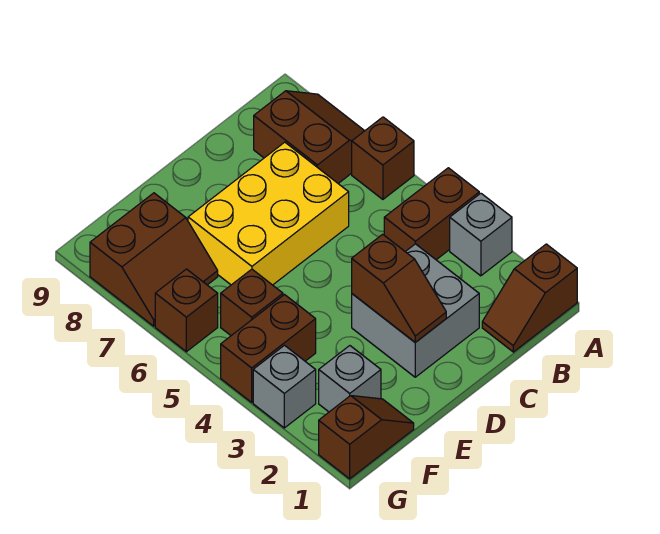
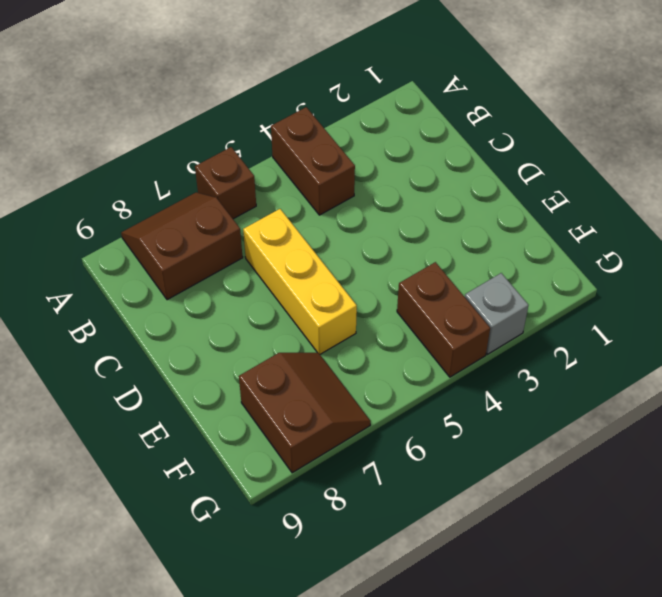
yellow brick C6:E6 level 1 -> yellow brick C6:E7 level 1
none -> brown slope A1:B1 level 1 top A
none -> grey brick A3 level 1
none -> grey brick C2:D3 level 1

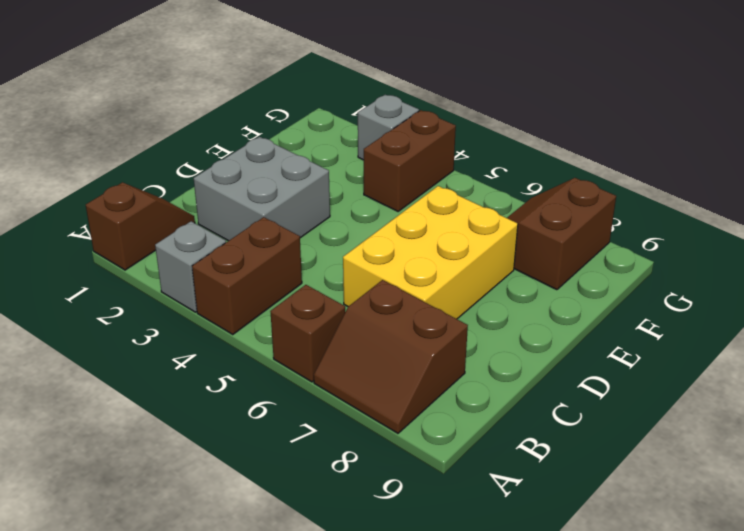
none -> brown slope F1:G1 level 1 top G
none -> grey brick F2 level 1
none -> brown brick F5 level 1

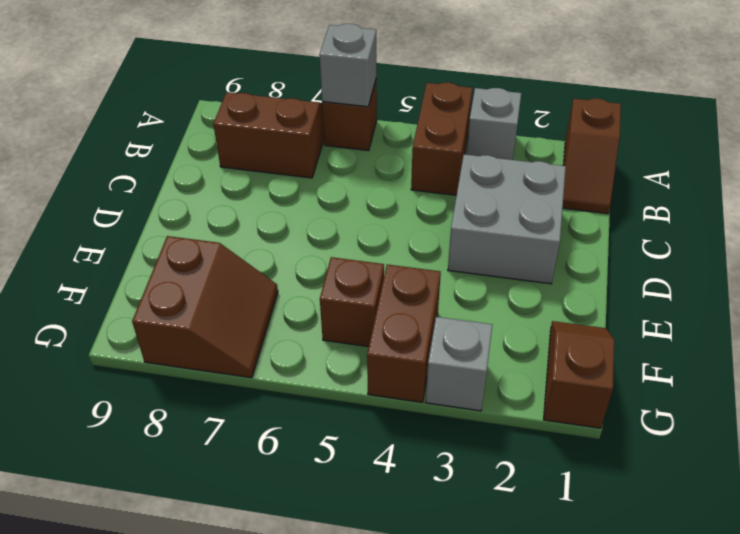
grey brick A6 level 2 -> grey brick F2 level 1
none -> yellow brick C6:E7 level 1
none -> brown brick G6 level 1
none -> brown slope D2:D3 level 2 top 3

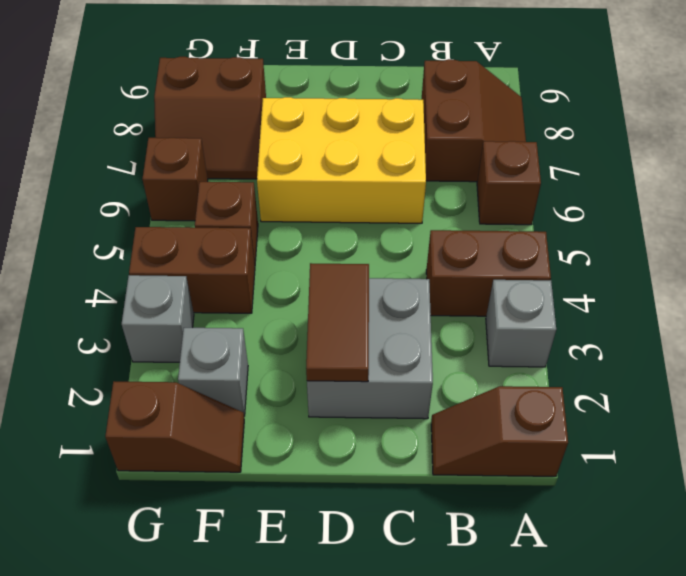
brown tile D2:D3 level 2 -> brown slope D2:D3 level 2 top 3

